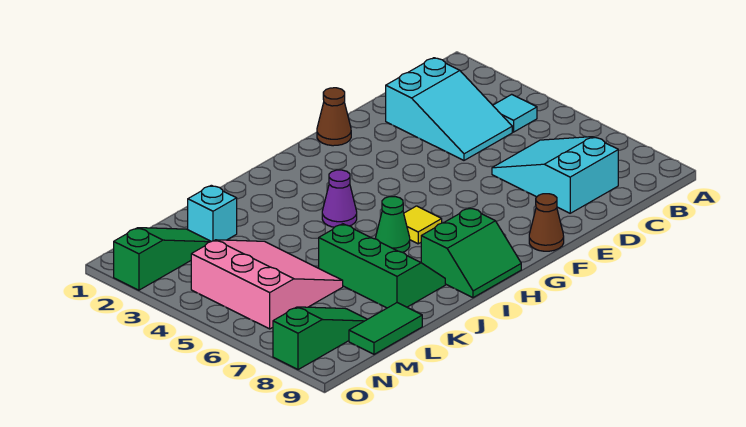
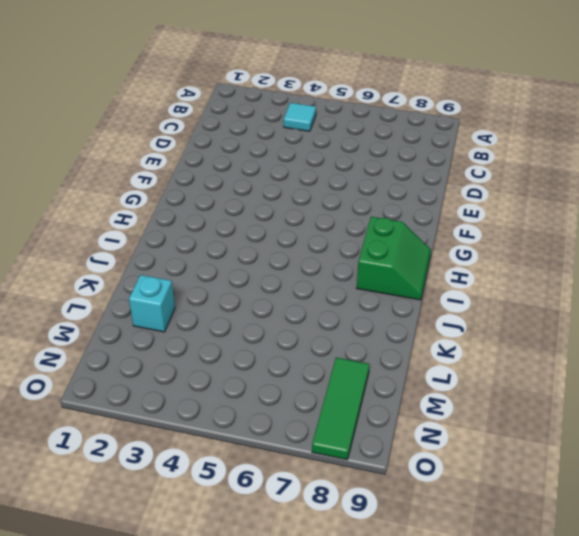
green tile M8:O8 level 1 -> green slope M8:O8 level 1 top O
none -> cyan slope C2:D4 level 1 top 2
none -> cyan slope C6:D8 level 1 top 8
none -> brown cone F1 level 1

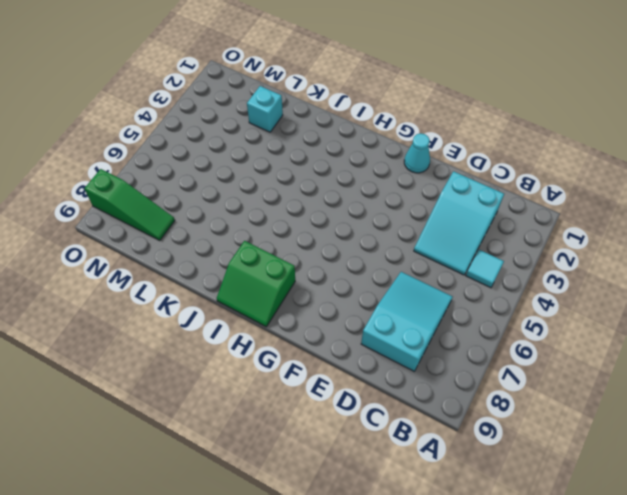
cyan cone F1 level 1 -> brown cone F1 level 1
none -> brown cone F9 level 1
none -> yellow tile H6 level 1
none -> purple cone I4 level 1

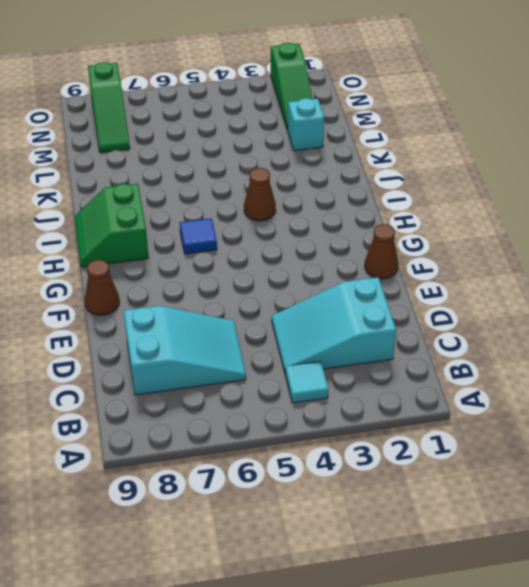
blue tile H6 level 1 -> yellow tile H6 level 1
brown cone I4 level 1 -> purple cone I4 level 1
none -> green cone I6 level 1
none -> green slope J6:K8 level 1 top K
none -> pink slope L4:N6 level 1 top N

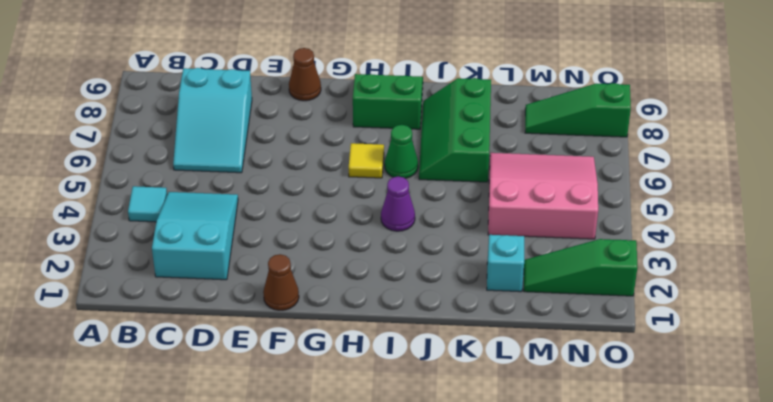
pink slope L4:N6 level 1 top 4 -> pink slope L4:N6 level 1 top N
none -> green tile L9:M9 level 1

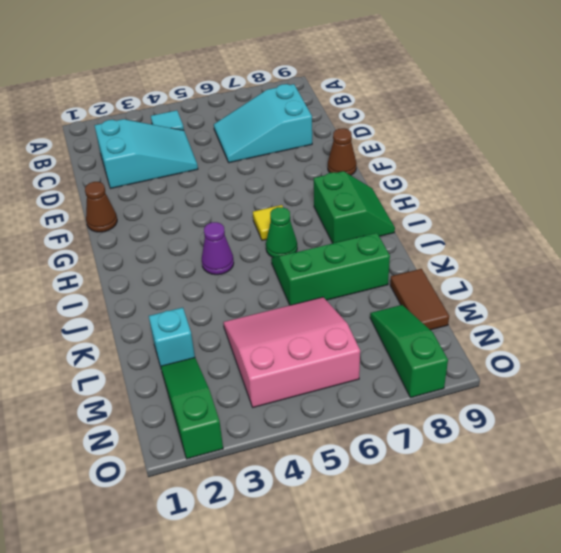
brown tile L9:M9 level 1 -> green tile L9:M9 level 1

